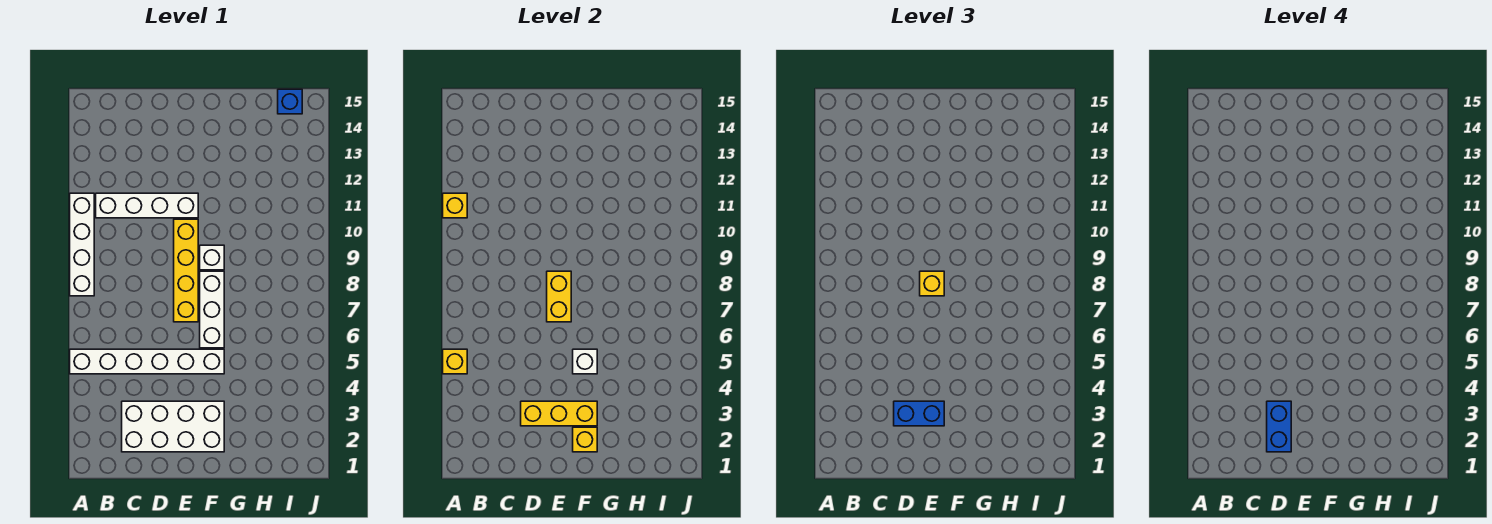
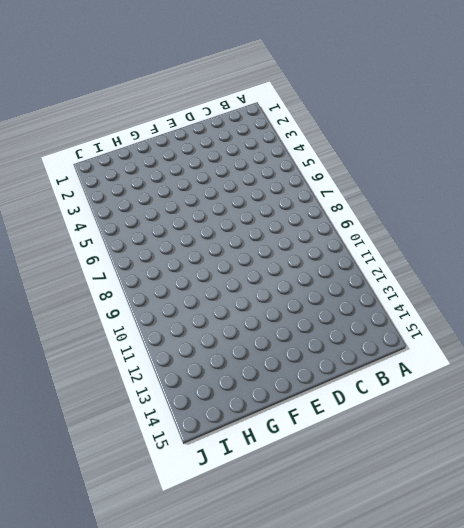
none -> white brick A5:F5 level 1
none -> white brick A8:A11 level 1
none -> white brick B11:E11 level 1

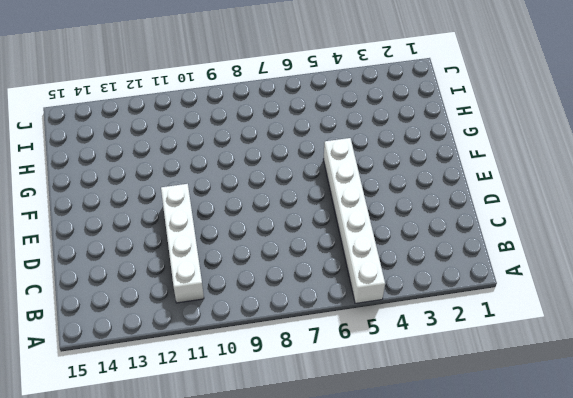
none -> white brick A8:A11 level 1
none -> white brick C2:F3 level 1
none -> yellow brick E7:E10 level 1

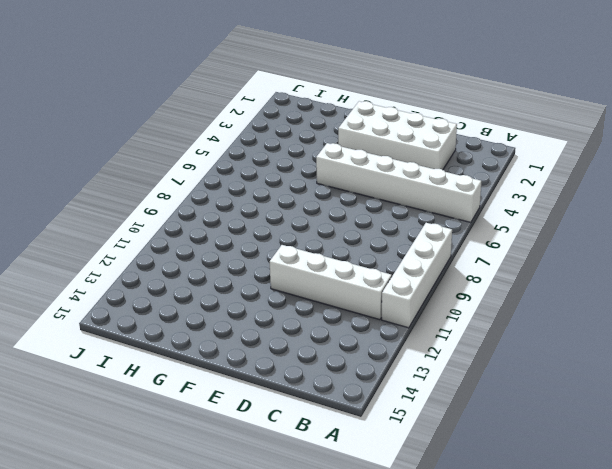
none -> yellow brick E7:E10 level 1
none -> white brick F6:F8 level 1
none -> white brick F9 level 1

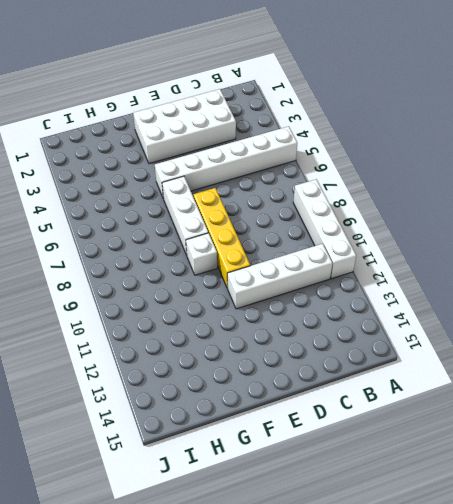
none -> blue brick I15 level 1
none -> yellow brick A5 level 2
none -> yellow brick A11 level 2

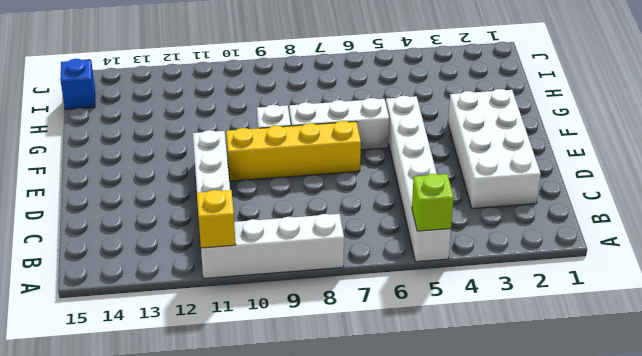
lime brick A5 level 2 -> yellow brick A5 level 2
none -> yellow brick D3:F3 level 2
none -> yellow brick E7:E8 level 2
none -> yellow brick F2 level 2

